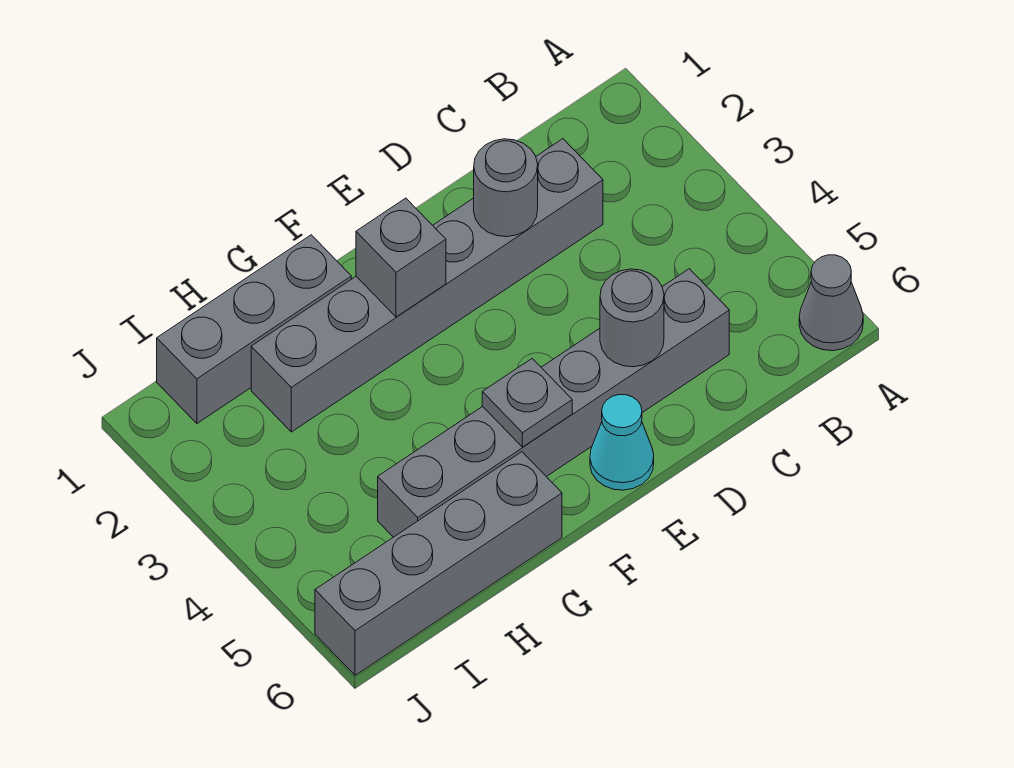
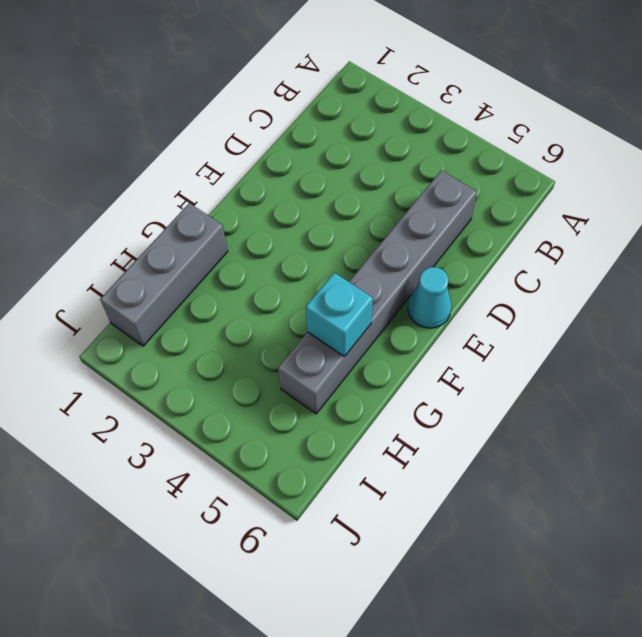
cyan brick G5 level 2 -> none
none -> grey cone A6 level 1
none -> grey brick C2:H2 level 1

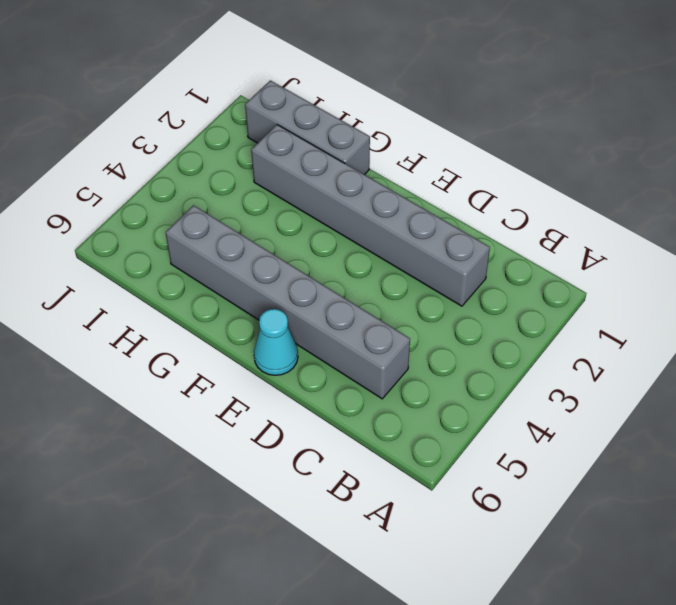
none -> grey cone A6 level 1
none -> grey brick G6:J6 level 1

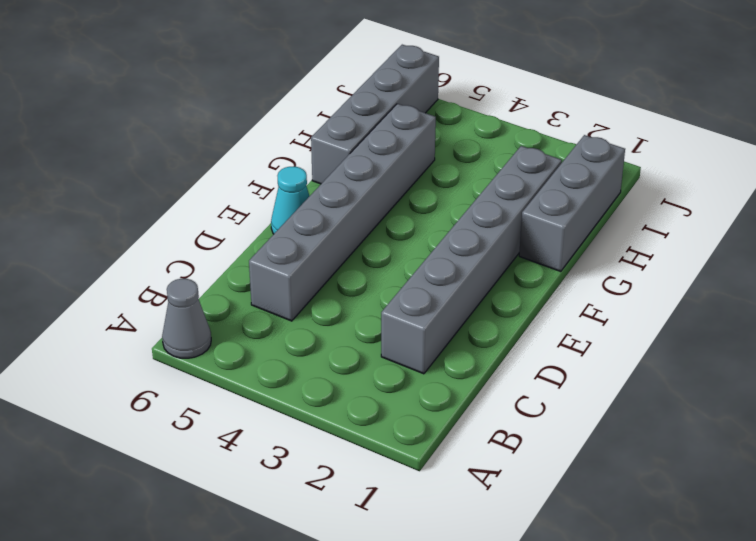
none -> grey round brick D2 level 2
none -> grey round brick D5 level 2

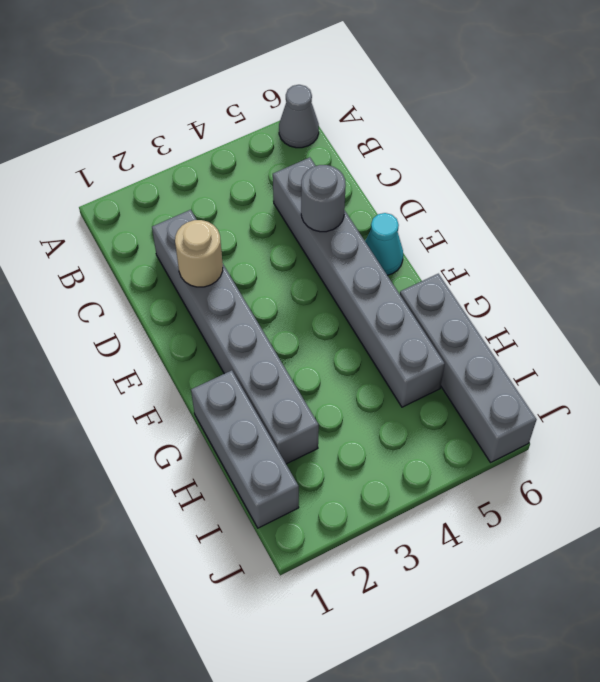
tan round brick D2 level 2 -> grey round brick D2 level 2
none -> grey brick F2 level 2
none -> grey plate F5 level 2

